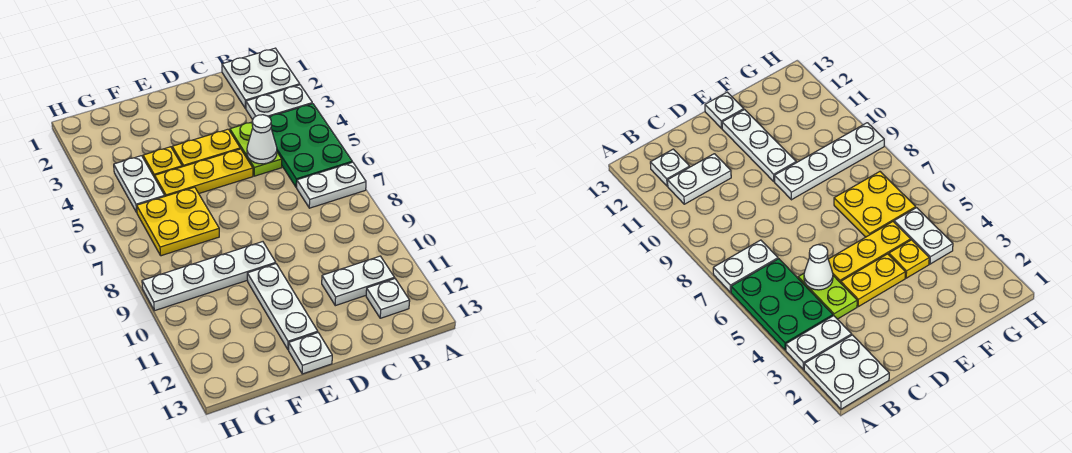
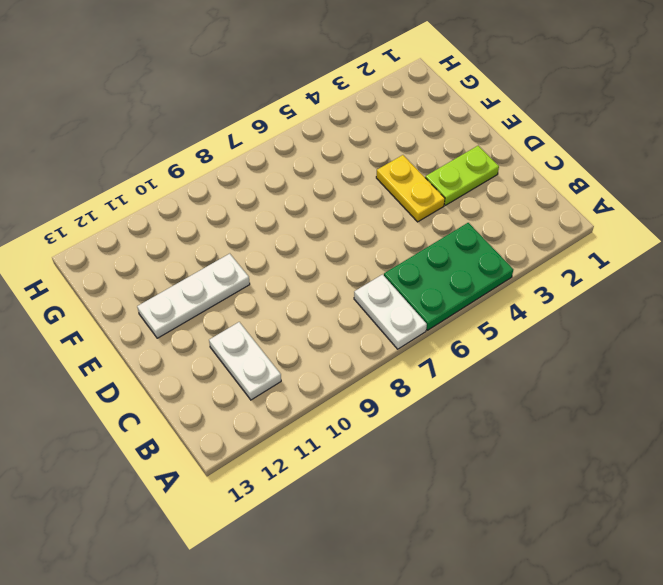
lime plate D2:D3 level 1 -> lime plate C4:C5 level 1
none -> white plate A1:B2 level 1
none -> white plate A3:B3 level 1
none -> white plate B12 level 1

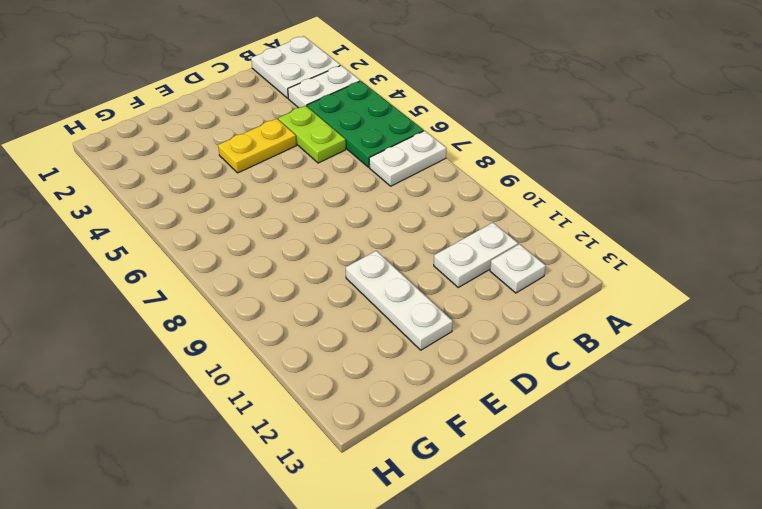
none -> yellow plate D5:F5 level 1
none -> white plate E9:H9 level 1
none -> white plate E13 level 1

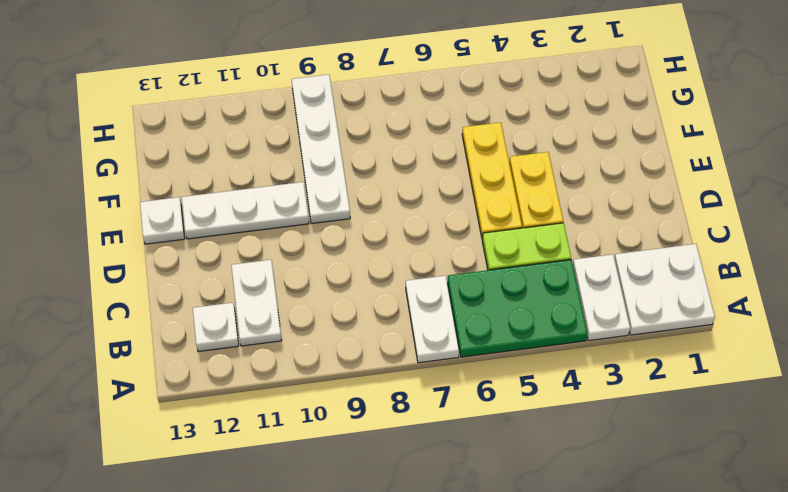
none -> yellow plate F4 level 1
none -> yellow plate F6:G7 level 1
none -> white plate G4:G5 level 1

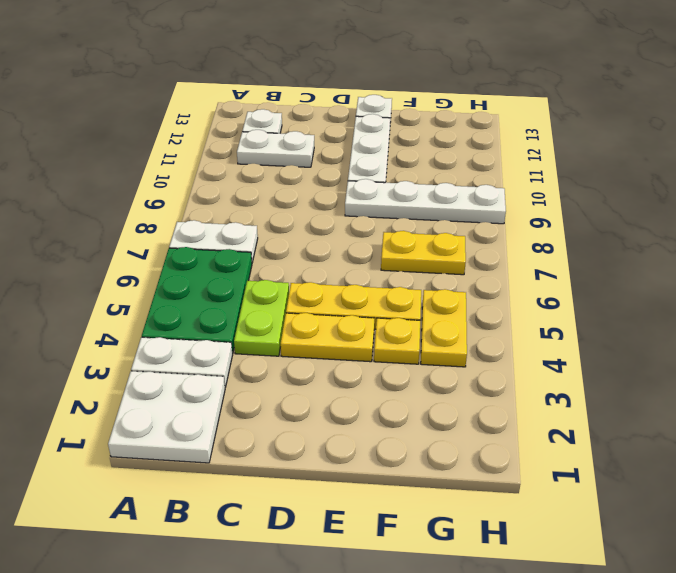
yellow plate F7:G7 level 1 -> yellow plate F6:G7 level 1
yellow plate G4:G5 level 1 -> white plate G4:G5 level 1
none -> white cone C5 level 2

